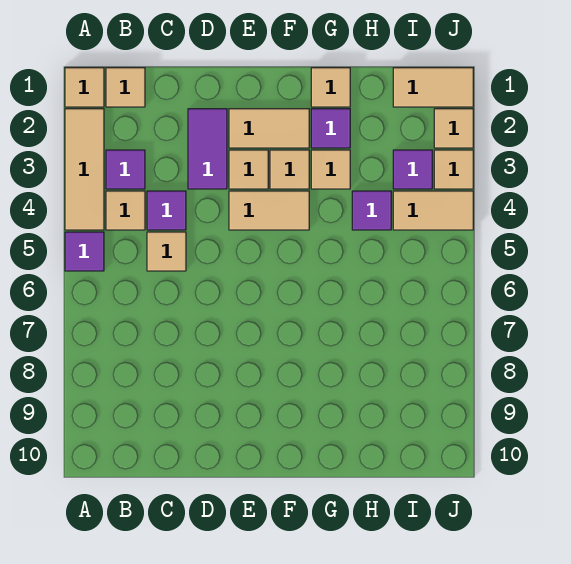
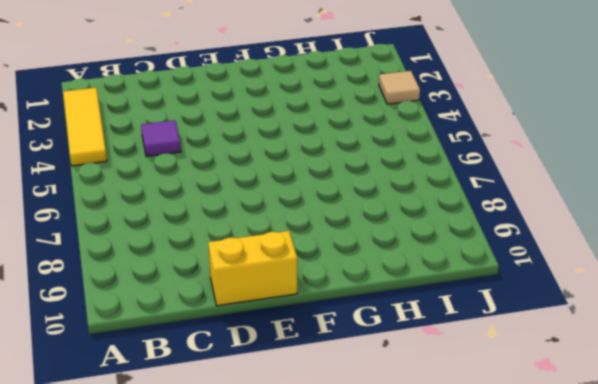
yellow tile A2:A4 level 1 -> tan tile A2:A4 level 1
yellow brick D10:E10 level 1 -> none
none -> tan tile A1 level 1
none -> purple tile A5 level 1
none -> tan tile B1 level 1

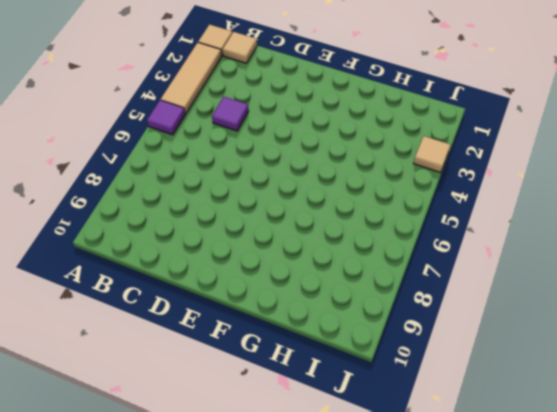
none -> purple tile B3 level 1
none -> tan tile B4 level 1
none -> tan tile C5 level 1

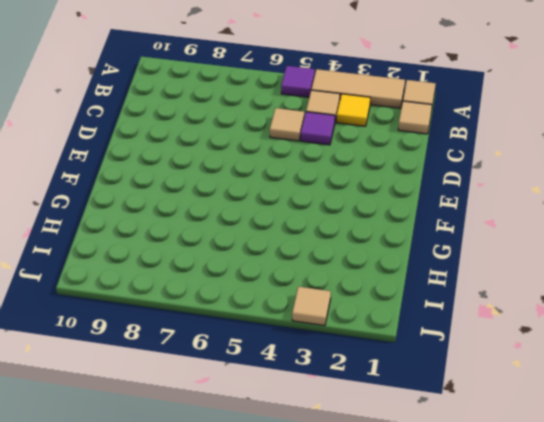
yellow tile B3 level 1 -> purple tile B3 level 1
none -> purple tile D2:D3 level 1
none -> tan tile E2:F2 level 1
none -> tan tile E3 level 1

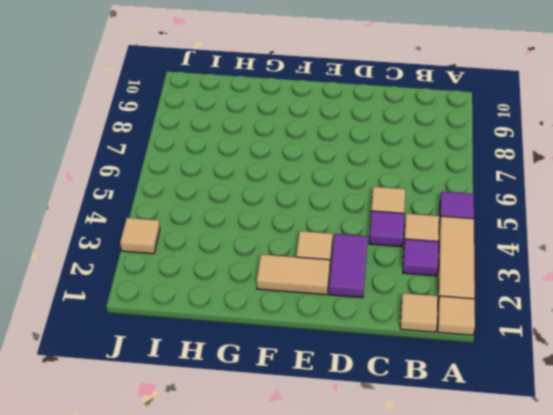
none -> tan tile E4:F4 level 1
none -> tan tile F3 level 1
none -> tan tile G1 level 1

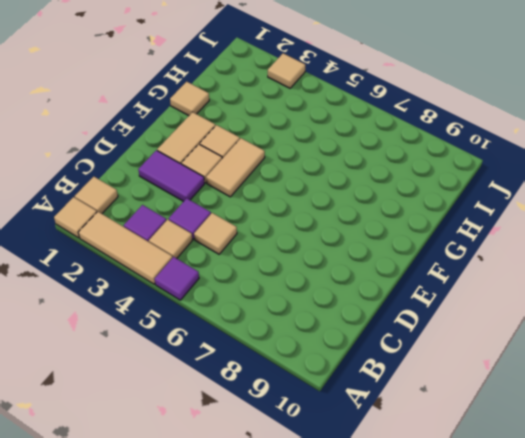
none -> purple tile G2 level 1
none -> tan tile G3 level 1
none -> purple tile H4 level 1

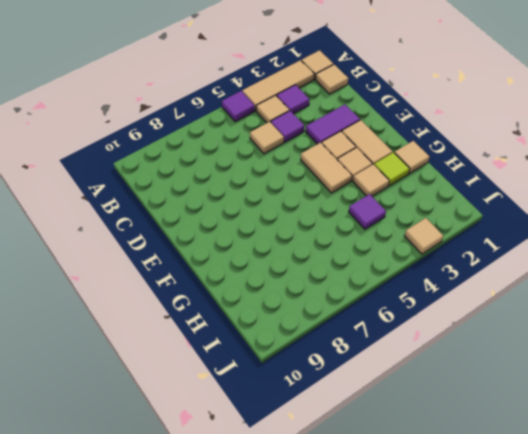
lime tile G2 level 1 -> purple tile G2 level 1
none -> tan tile I1:J1 level 1
none -> purple tile I3 level 1
none -> tan tile I4:J4 level 1

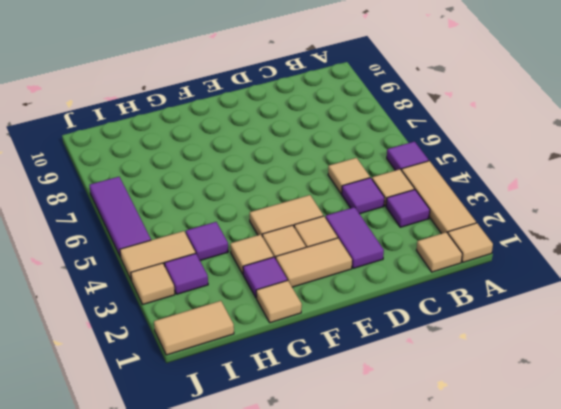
purple tile J5:J7 level 1 -> none
none -> tan tile J2 level 1

